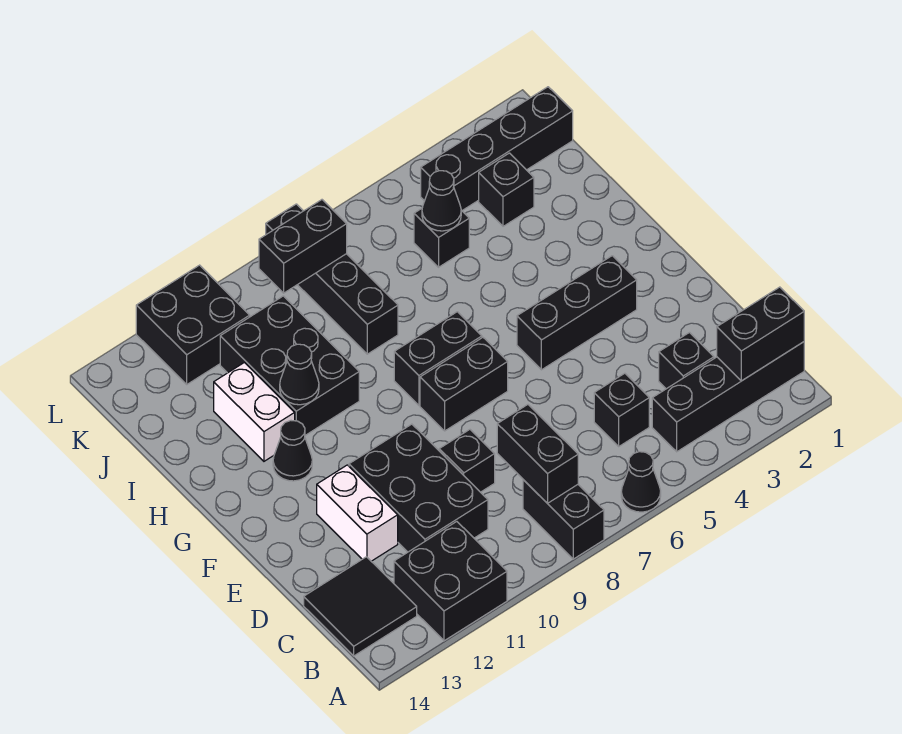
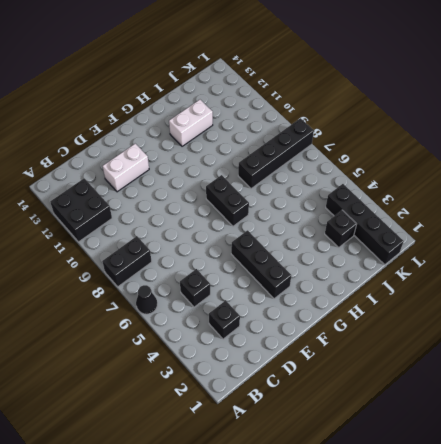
none -> black brick B1:B4 level 1
none -> black tile B13:C14 level 1
none -> black brick C10:E11 level 1

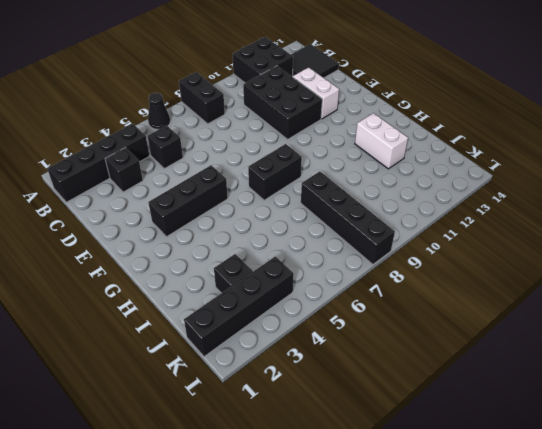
none -> black brick D9 level 1
none -> black brick F7:F8 level 1
none -> black cone G12 level 1

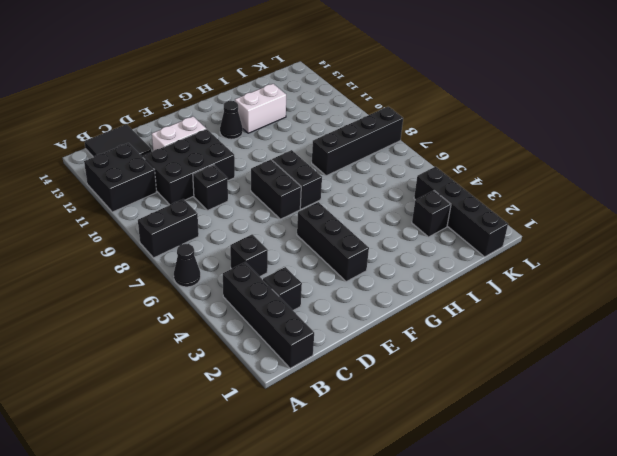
none -> black brick H10:J11 level 1
none -> black brick J5 level 1
none -> black brick K11:L12 level 1

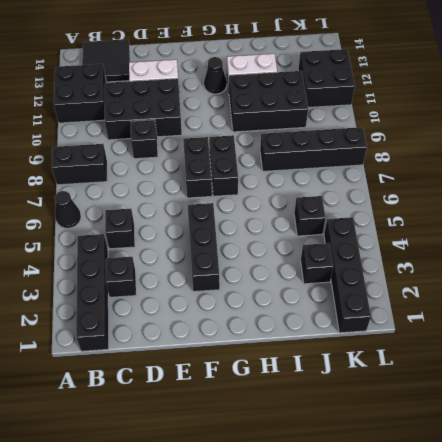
none -> black brick B1:B2 level 2
none -> black brick B8:C8 level 2
none -> black cone H11 level 2

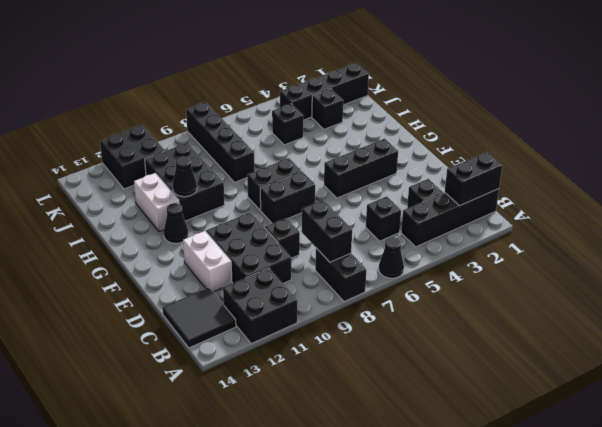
none -> black cone J5 level 2
none -> black brick K8:K9 level 2

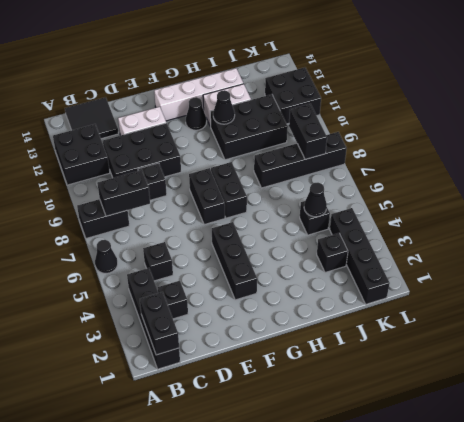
white brick F13:I13 level 1 -> none

